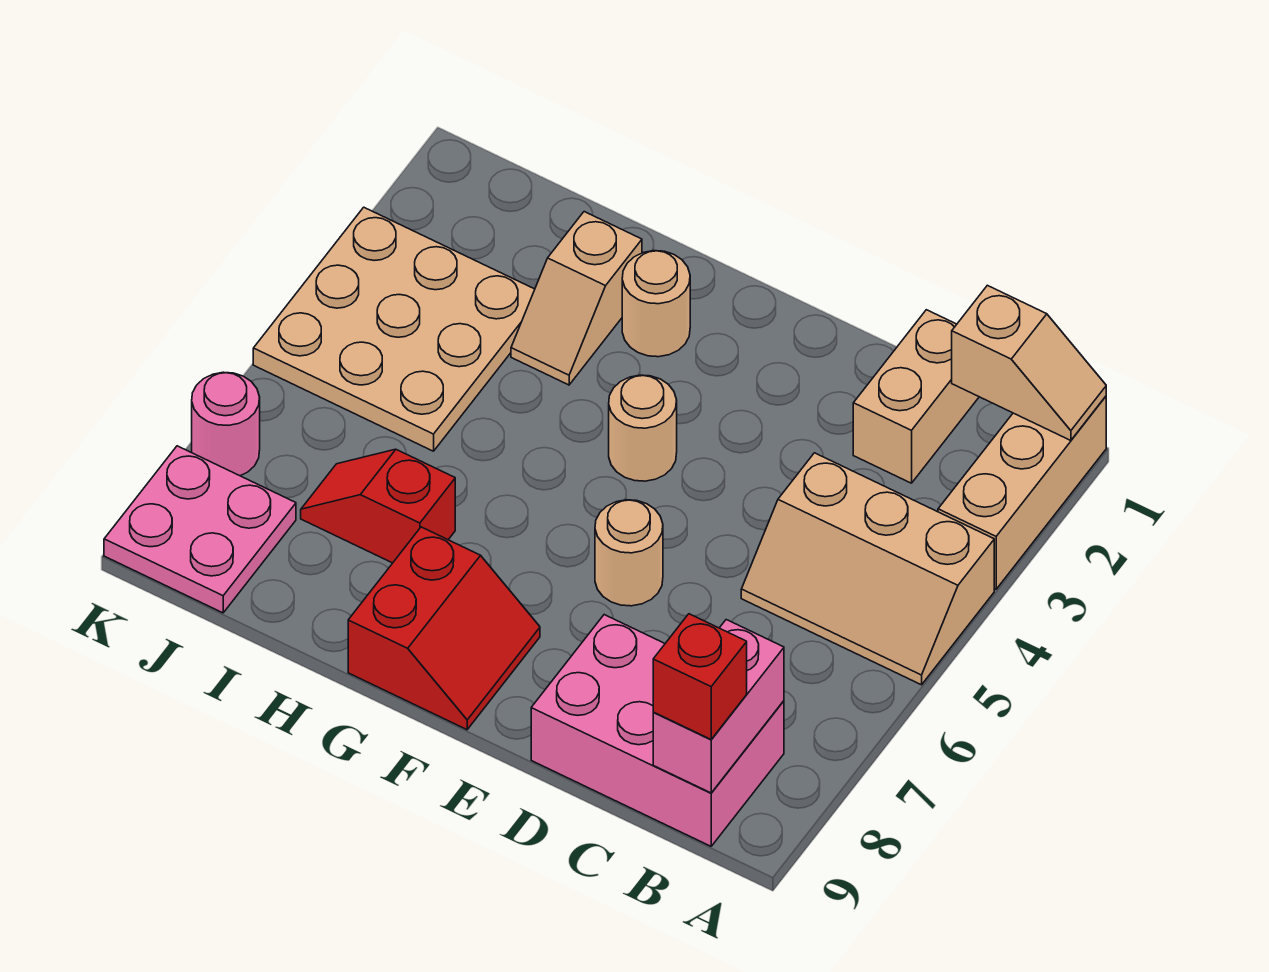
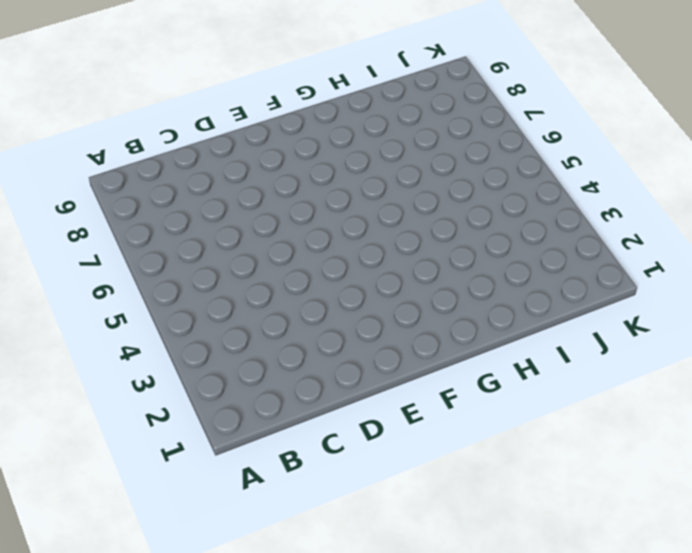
none -> tan brick A1:A3 level 1
none -> tan slope A4:C5 level 1 top 4
none -> pink brick B8:D9 level 1

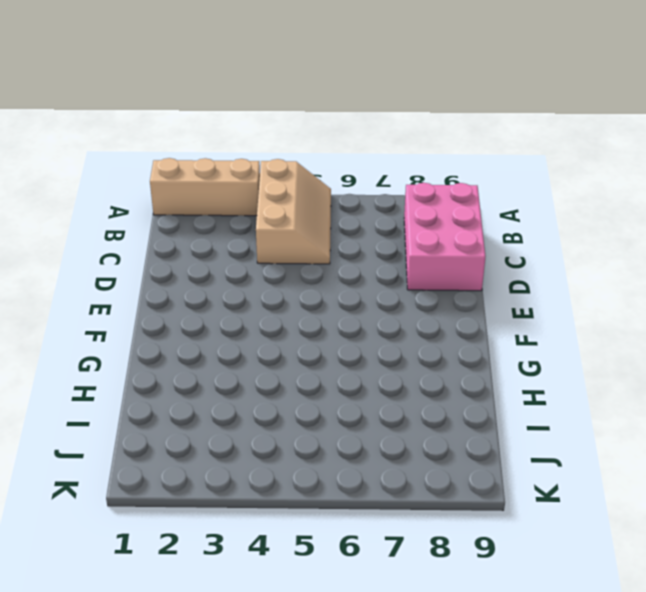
none -> tan brick C1:C2 level 1
none -> tan round brick E6 level 1
none -> tan round brick F4 level 1

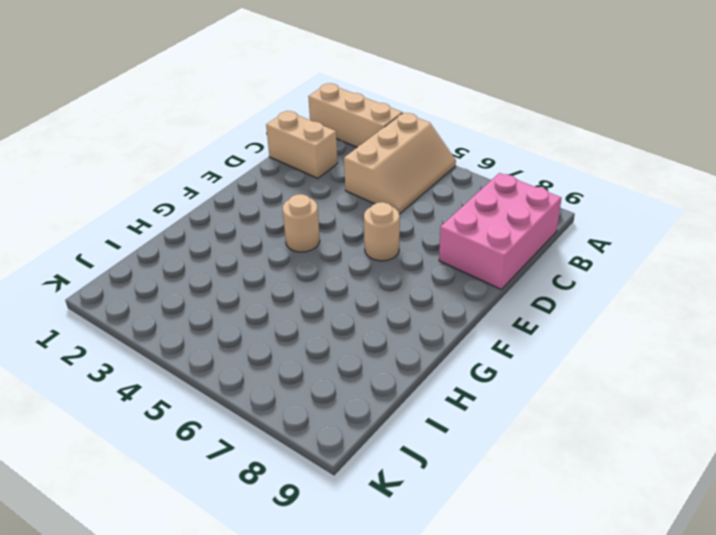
none -> red slope F8:G9 level 1 top G
none -> tan round brick G2 level 1
none -> tan slope H2:H3 level 1 top 2

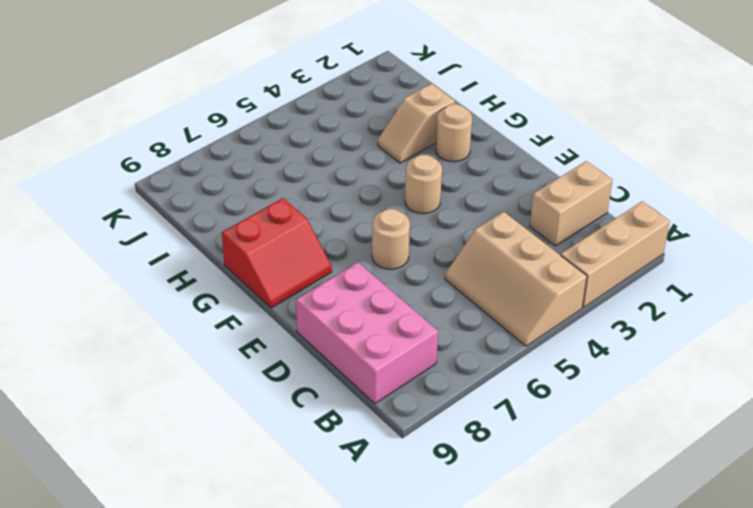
none -> red slope H7:I7 level 1 top H
none -> tan plate I3:K5 level 1
none -> pink plate J8:K9 level 1

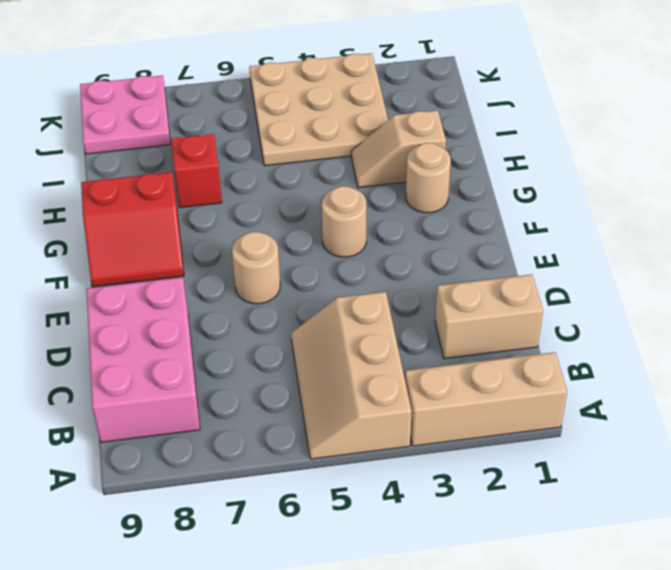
none -> pink round brick K7 level 1
none -> tan slope A1:B1 level 2 top B
none -> pink brick B8:B9 level 2

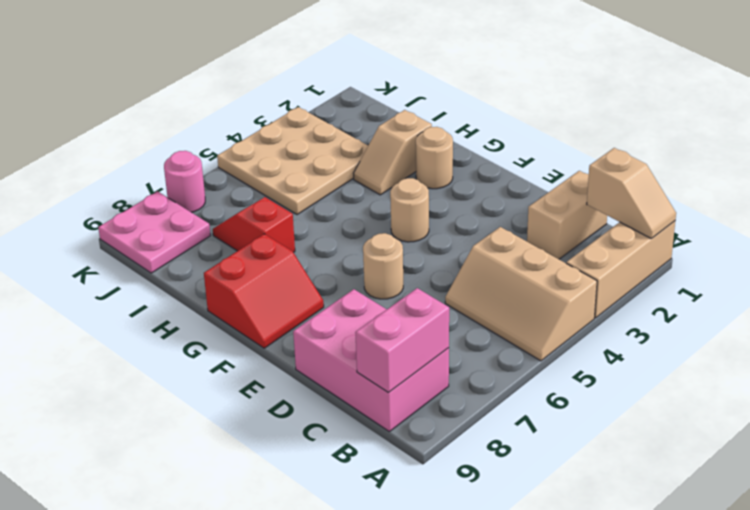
none -> red brick B9 level 3

